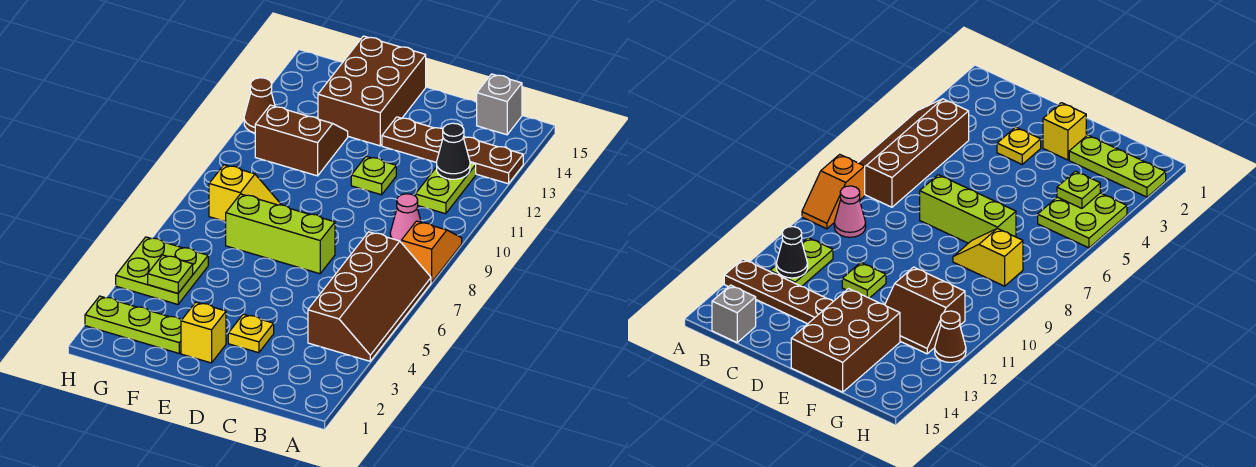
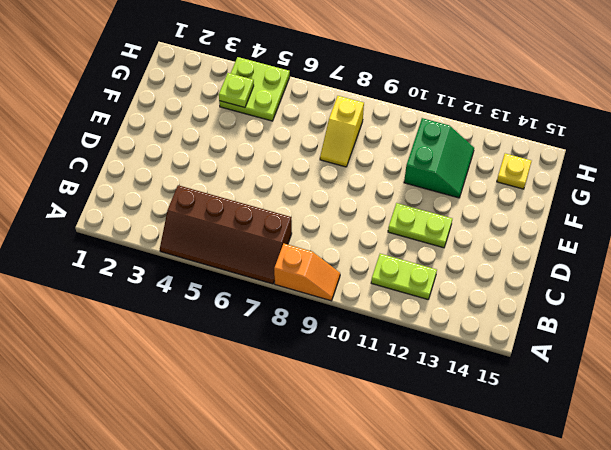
lime plate D11:D12 level 1 -> lime plate D11 level 1
green slope F11:G12 level 1 top 11 -> brown slope F11:G12 level 1 top 11
yellow plate G14 level 1 -> yellow plate D3 level 1
none -> brown plate A13:D13 level 1
none -> pink cone B9 level 1
none -> grey brick B15 level 1

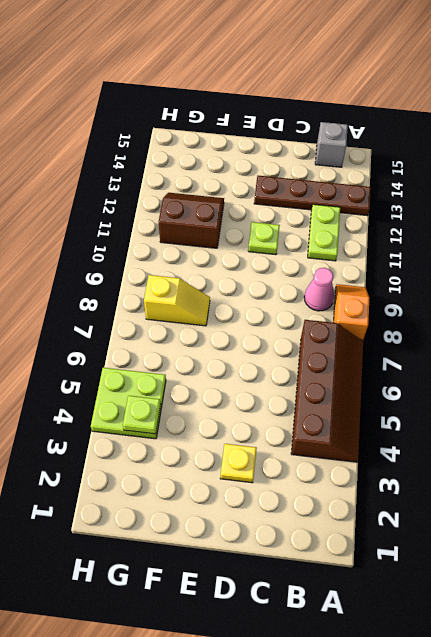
none -> lime brick D7:F7 level 1
none -> yellow brick E2 level 1
none -> brown brick E13:F15 level 1

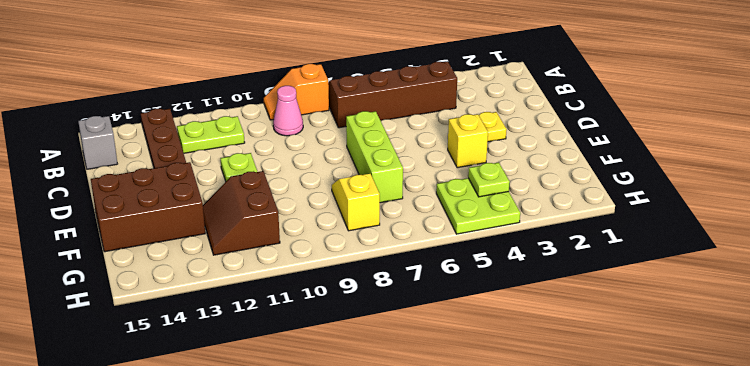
yellow brick E4 level 1 -> yellow brick E2 level 1
none -> lime plate F2:H2 level 1
none -> brown cone H12 level 1
none -> black cone B12 level 2

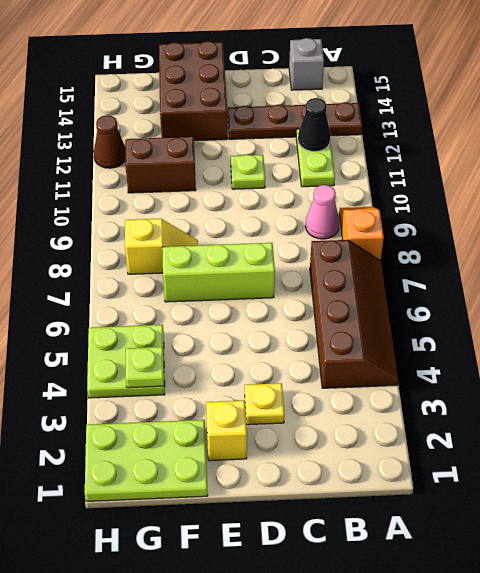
lime plate F1:H2 level 1 -> lime plate F2:H2 level 1

